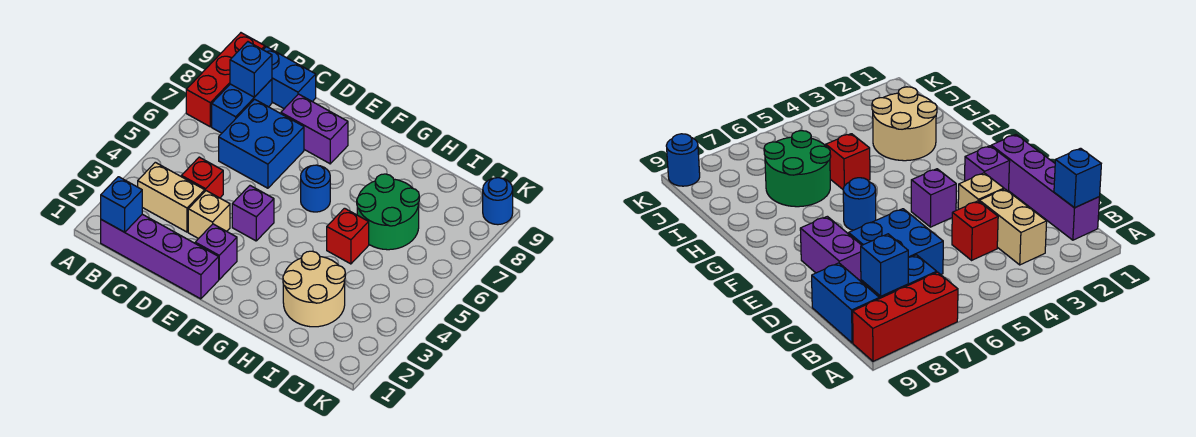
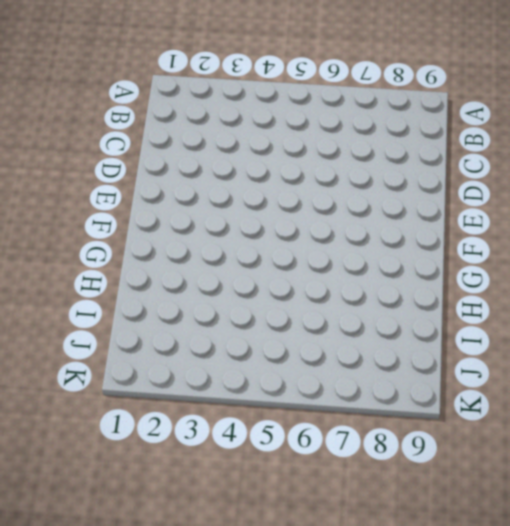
none -> red brick A7:A9 level 1
none -> purple brick B1:E1 level 1
none -> tan brick B3:C3 level 1

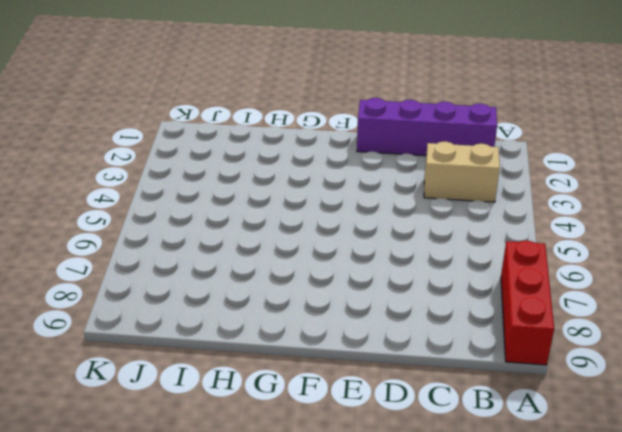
none -> blue brick B7:B8 level 1
none -> blue brick B9:C9 level 1
none -> red brick C4 level 1

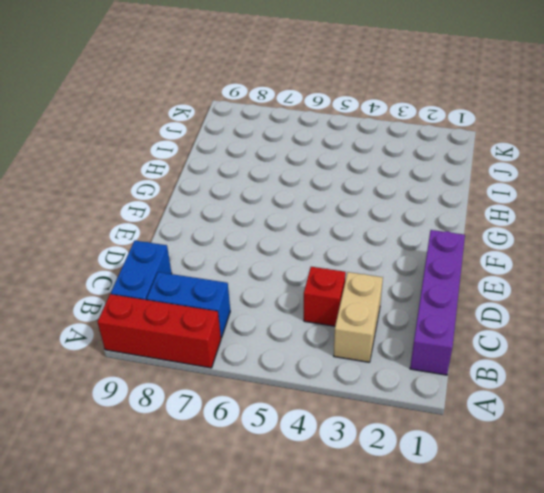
none -> blue brick C6:D7 level 1
none -> tan brick D3 level 1
none -> purple brick D8:E8 level 1

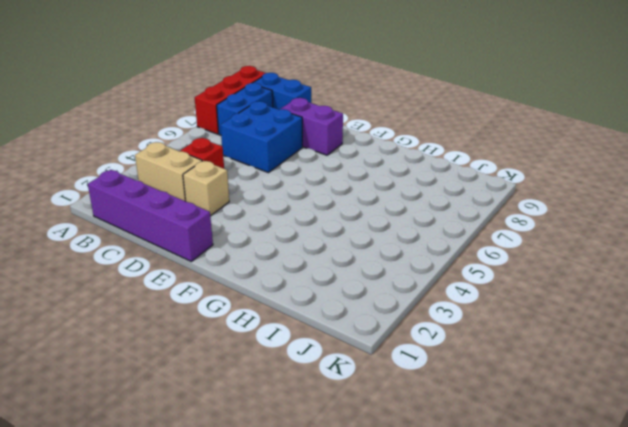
none -> purple brick E2 level 1
none -> purple brick E4 level 1
none -> blue round brick F6 level 1

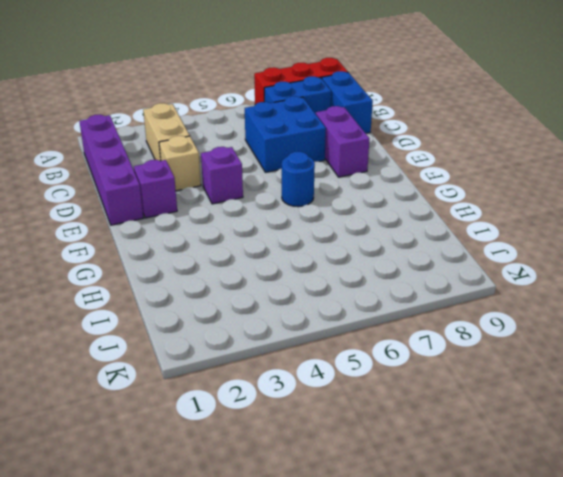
none -> red brick C4 level 1
none -> tan round brick H2:I3 level 1
none -> red brick H5 level 1

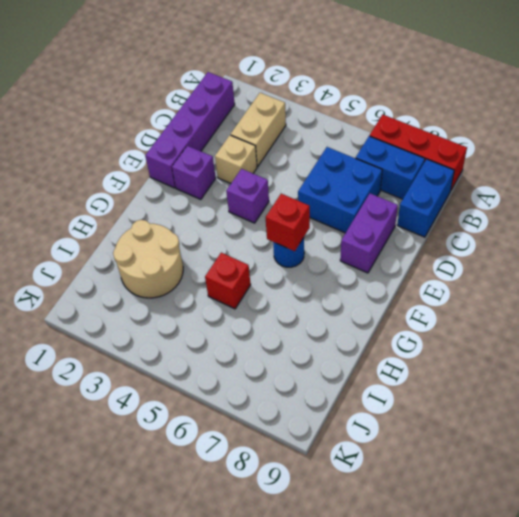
red brick F6 level 2 -> red brick C4 level 1
none -> green round brick H6:I7 level 1
none -> blue round brick K9 level 1
none -> blue brick B1 level 2

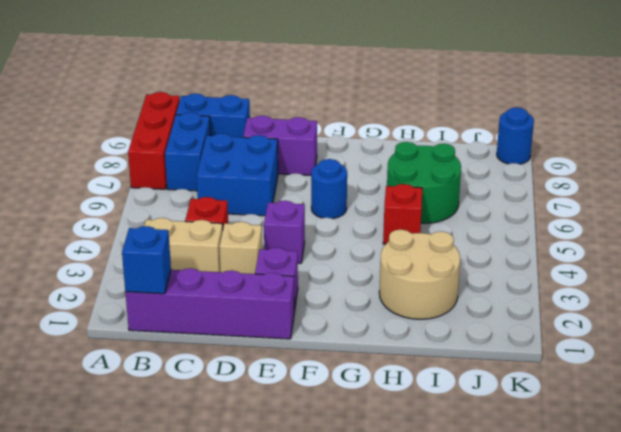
none -> blue brick B8 level 2

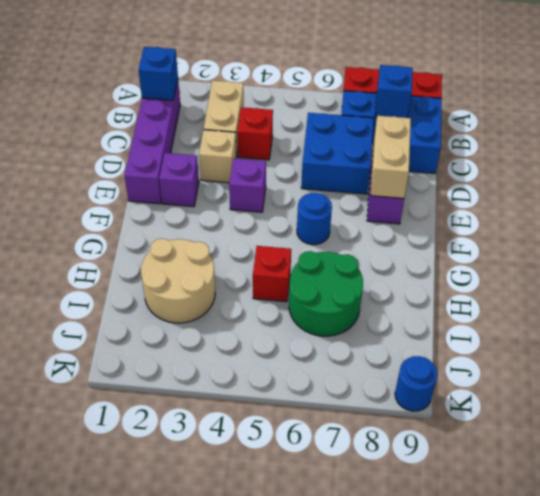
tan brick D8:E8 level 2 -> none

